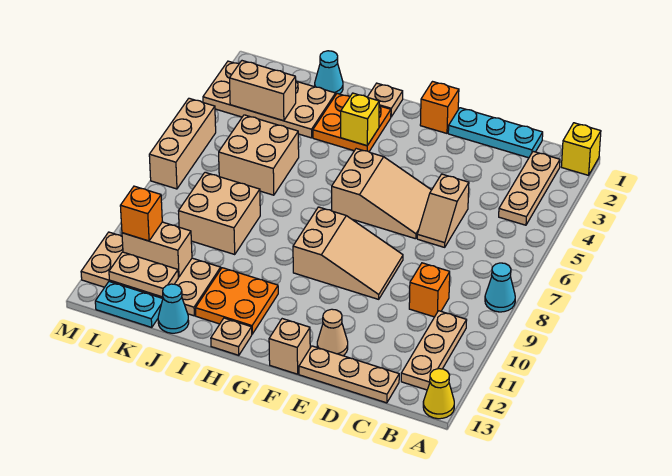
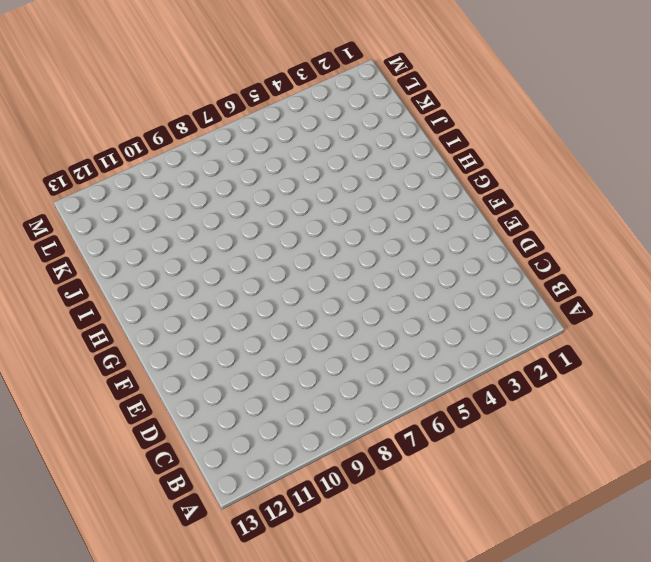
none -> yellow brick A1 level 1
none -> cyan cone A8 level 1
none -> yellow cone A13 level 1
none -> tan plate B2:B4 level 1

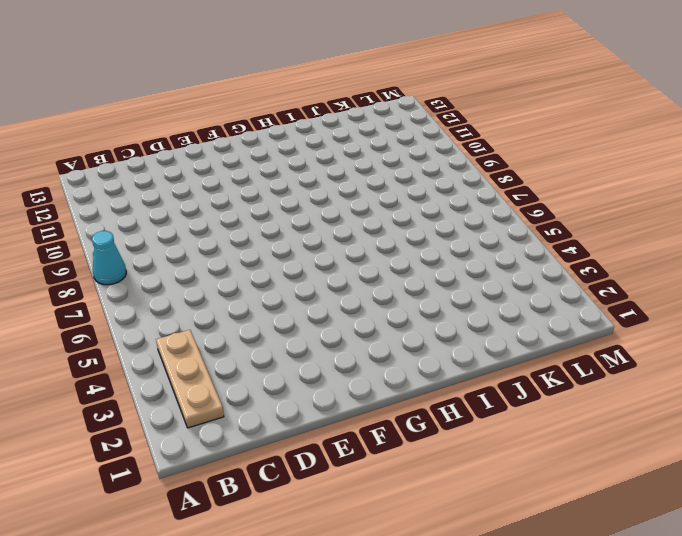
none -> yellow brick A1 level 1
none -> yellow cone A13 level 1
none -> tan plate B10:B12 level 1
none -> cyan plate C1:E1 level 1

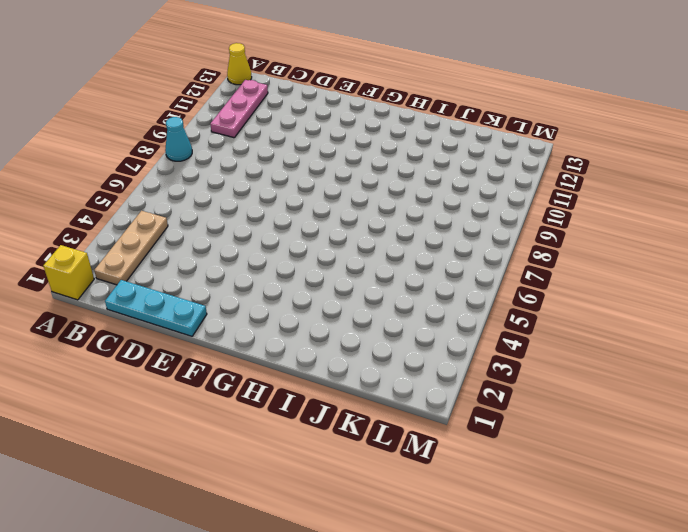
pink plate B10:B12 level 1 -> tan plate B10:B12 level 1
none -> orange brick C9 level 1
none -> tan plate C13:E13 level 1
none -> tan slope D5:D6 level 1 top 5
none -> tan slope E5:G6 level 1 top G

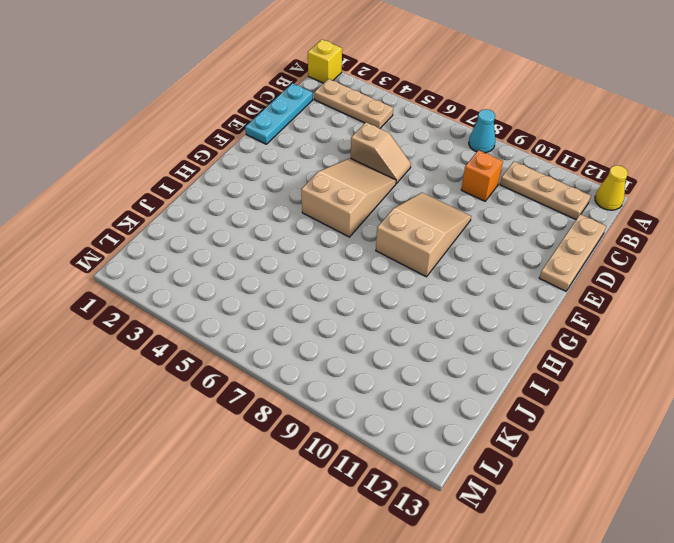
none -> tan cone E12 level 1
none -> orange brick F1 level 1
none -> tan brick F13 level 1
none -> tan plate H1 level 1

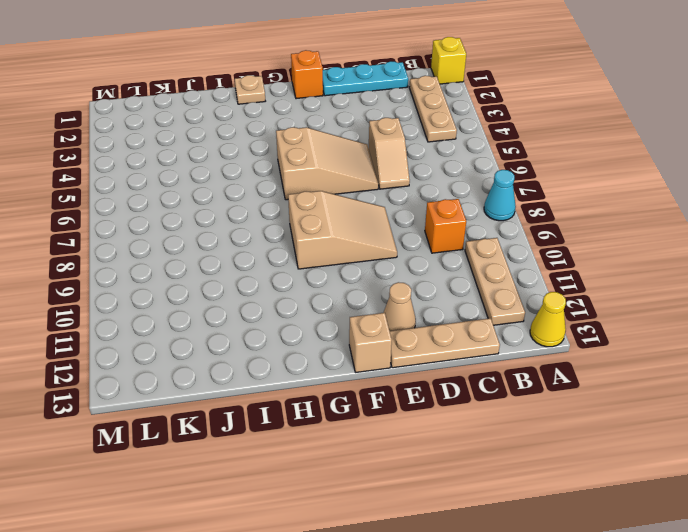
none -> orange plate H2:I3 level 1
none -> orange plate H11:I12 level 1
none -> tan plate H13 level 1
none -> cyan cone J1 level 1

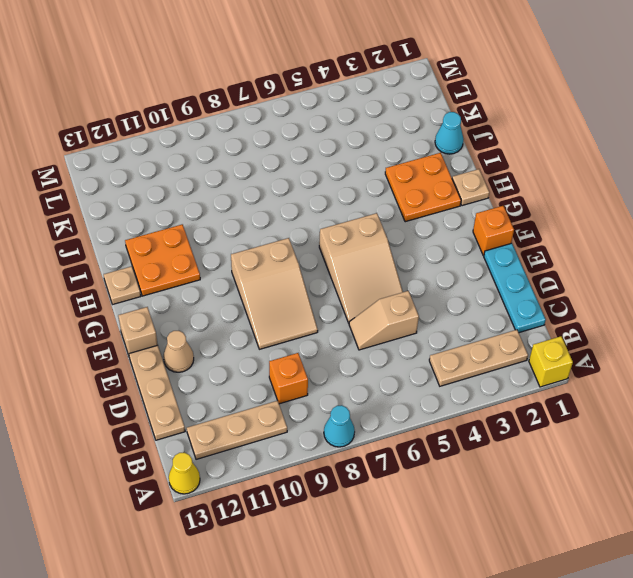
none -> tan plate J2:M3 level 1
none -> tan brick J5:K6 level 1
none -> tan brick J8:K9 level 1
none -> tan plate J11:M12 level 1

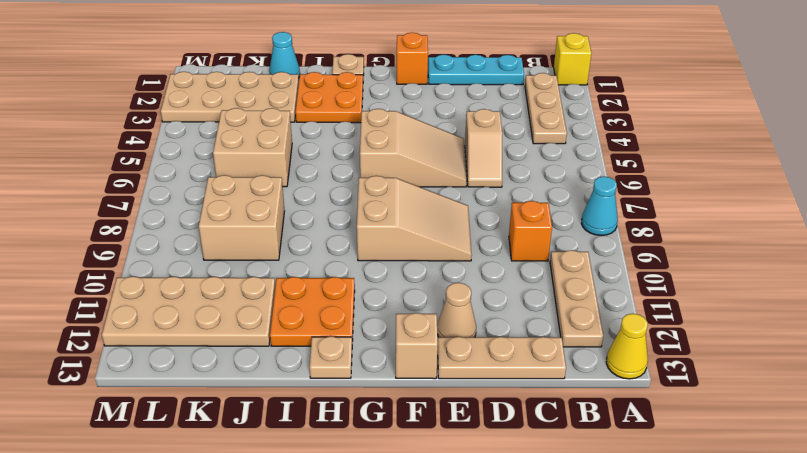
none -> cyan cone J13 level 1
none -> cyan plate K13:L13 level 1
none -> tan brick M5:M7 level 1
none -> yellow brick H3 level 2

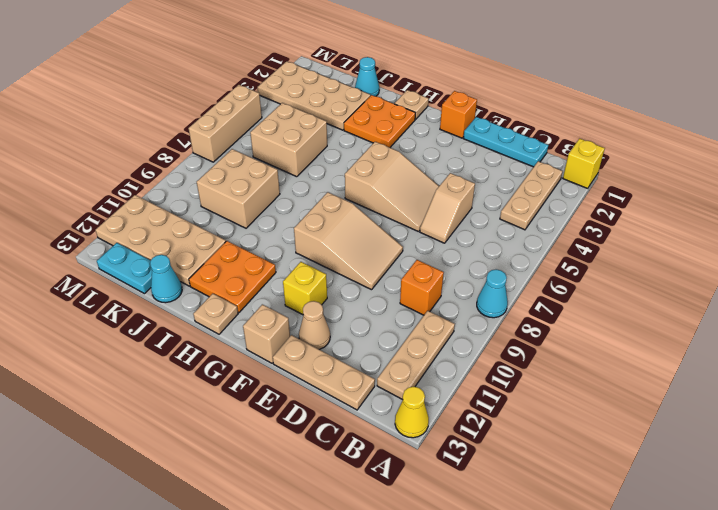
yellow brick F11 level 1 -> yellow brick H3 level 2
none -> tan brick K3:L3 level 2
none -> tan brick K11:L11 level 2
none -> tan plate K12:L12 level 2
none -> orange brick L11 level 3

